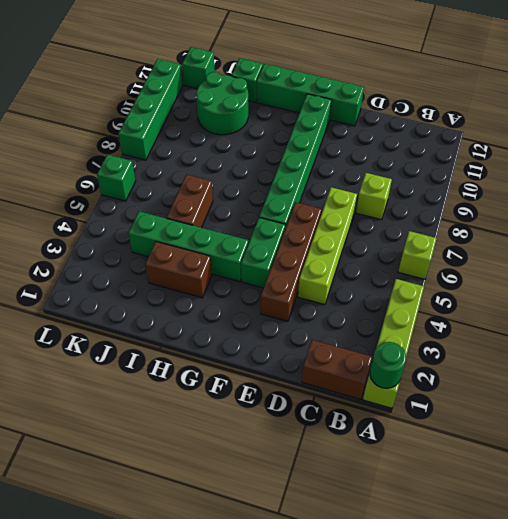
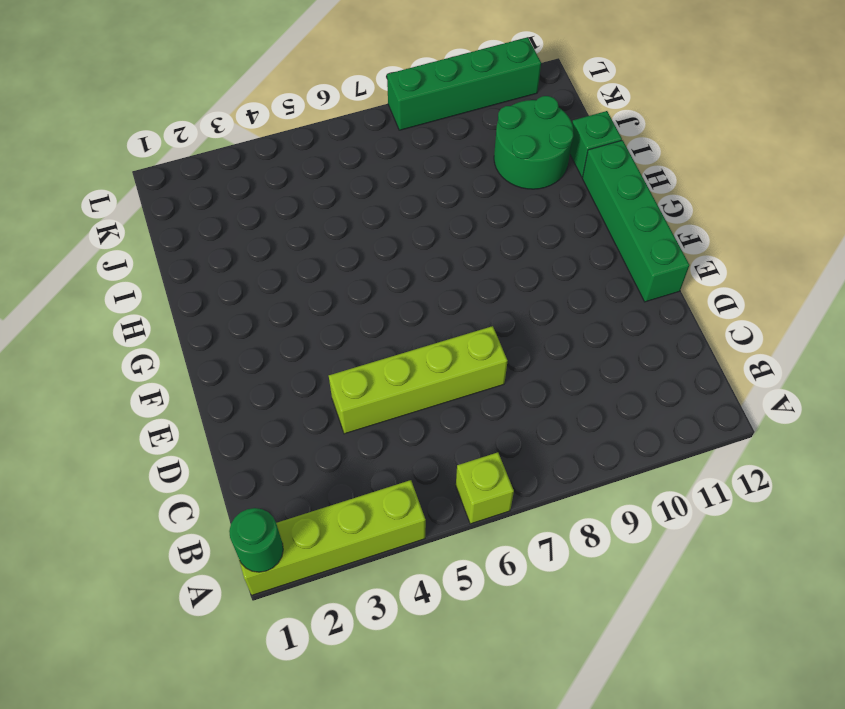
none -> brown brick B1:C1 level 1
none -> lime brick C8 level 1
none -> brown brick E3:E6 level 1

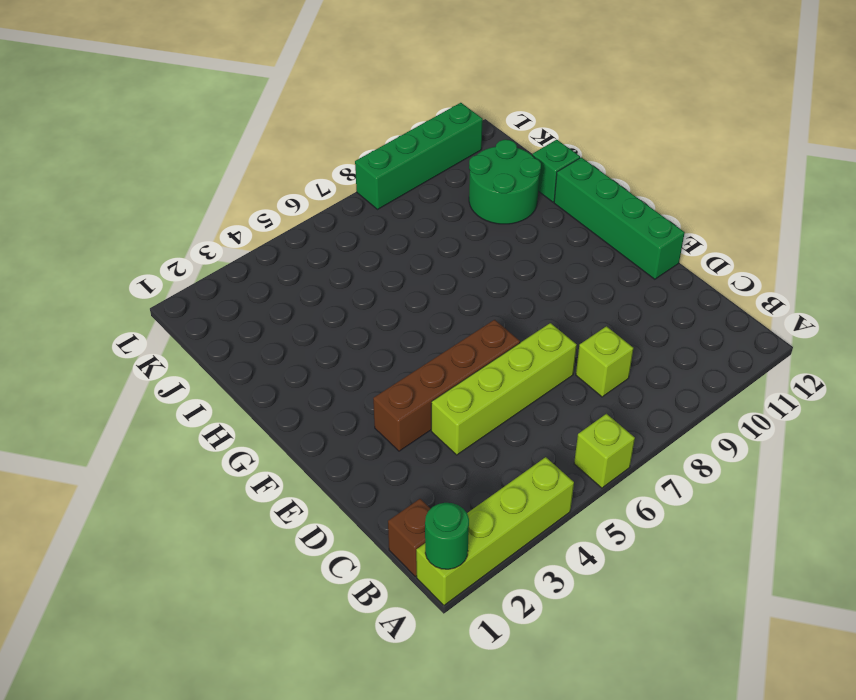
brown brick B1 level 1 -> brown brick B1:C1 level 1
none -> green brick F4:F5 level 1
none -> green brick F6:F11 level 1
none -> green brick G4:J4 level 1

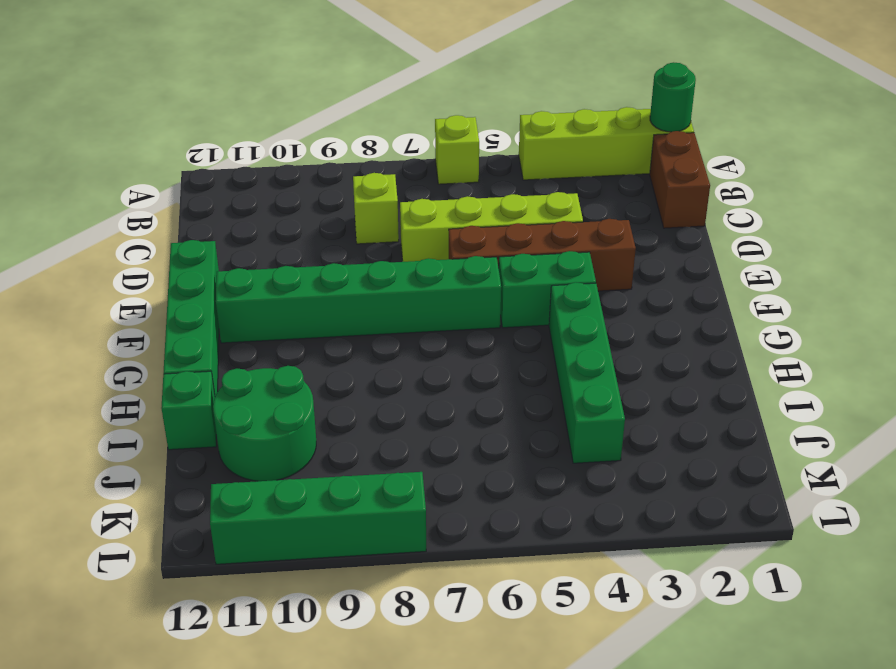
none -> brown brick H3:I3 level 1
none -> brown brick I5:I6 level 1
none -> green brick K12 level 1

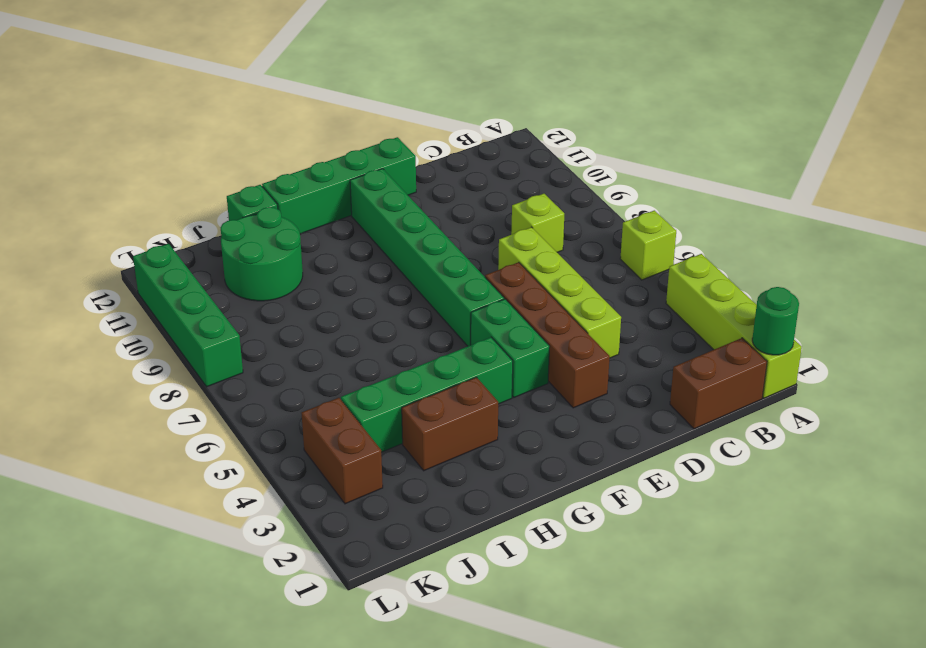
brown brick K3:K4 level 1 -> brown brick I5:I6 level 1
none -> green brick K12 level 1
none -> green brick L6 level 1

